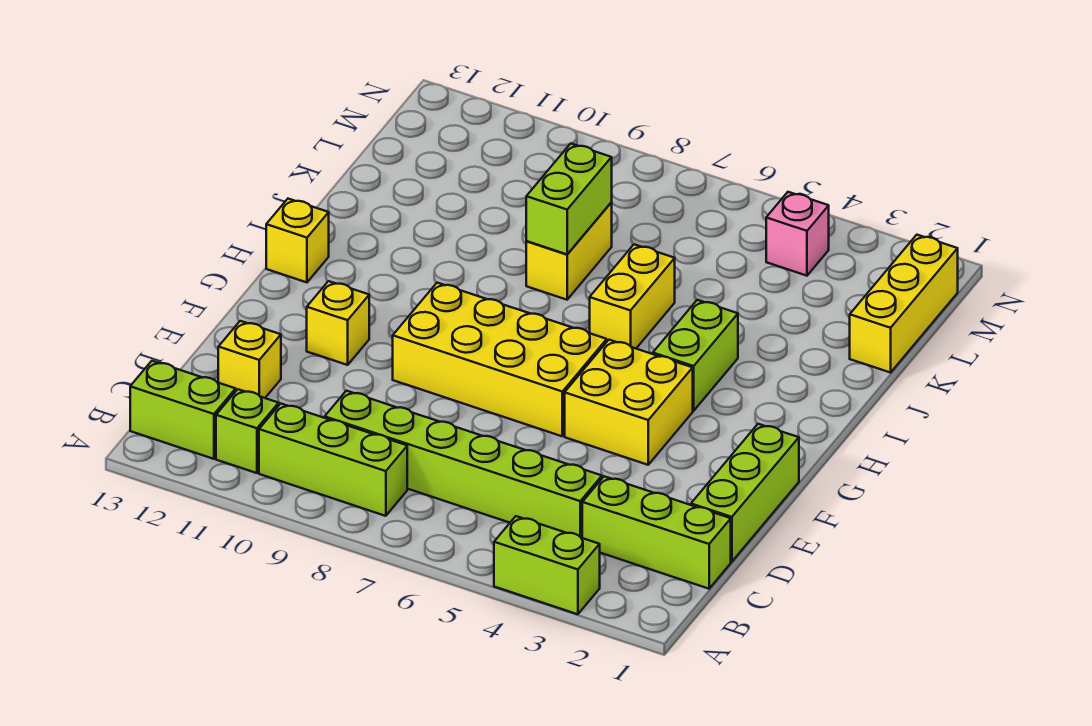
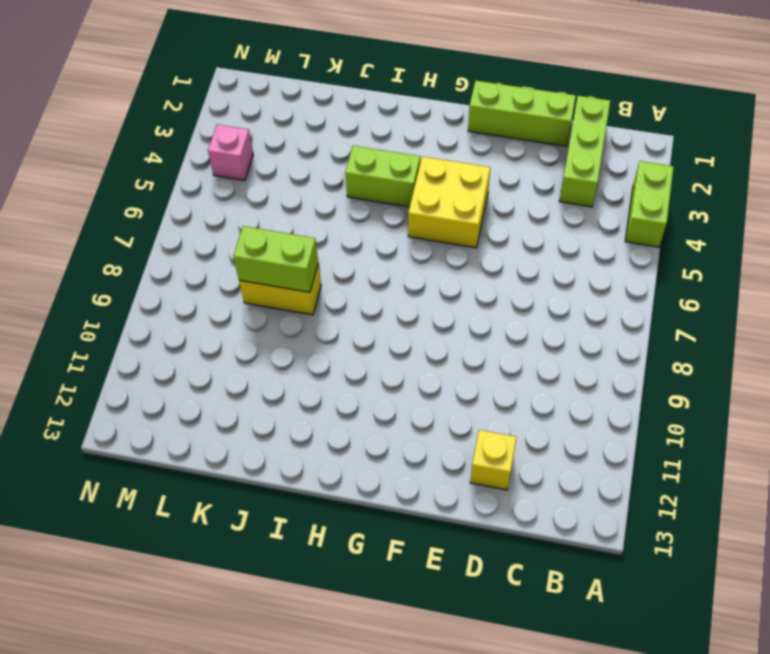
none -> lime brick B8:B10 level 1
none -> lime brick B11 level 1
none -> lime brick B12:B13 level 1

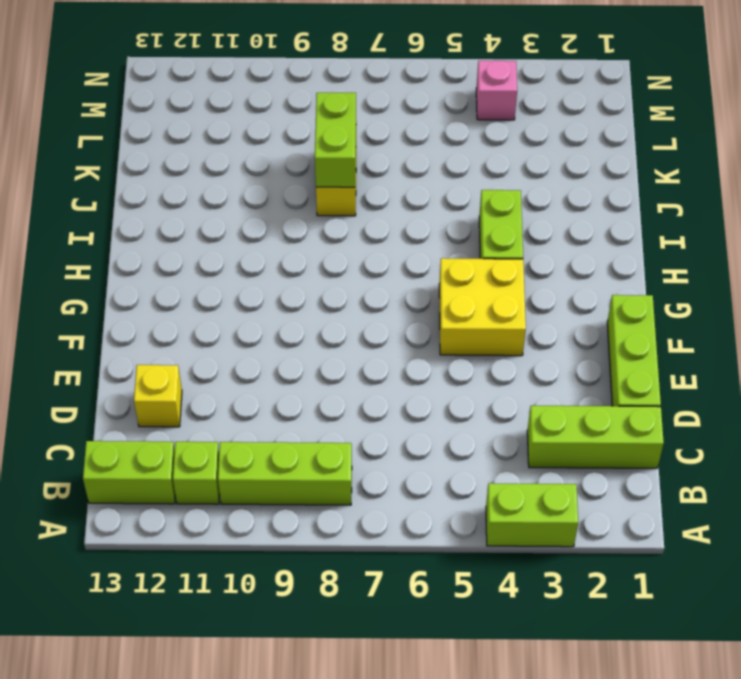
none -> lime brick C4:C9 level 1
none -> yellow brick F6:G9 level 1
none -> yellow brick F11 level 1

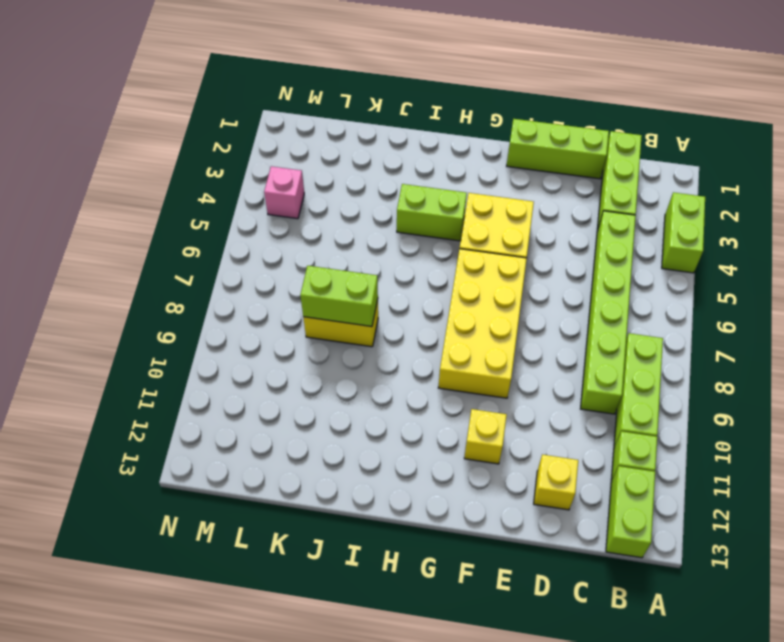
none -> yellow brick H13 level 1
none -> yellow brick I6:J6 level 1
none -> yellow brick K1:M1 level 1

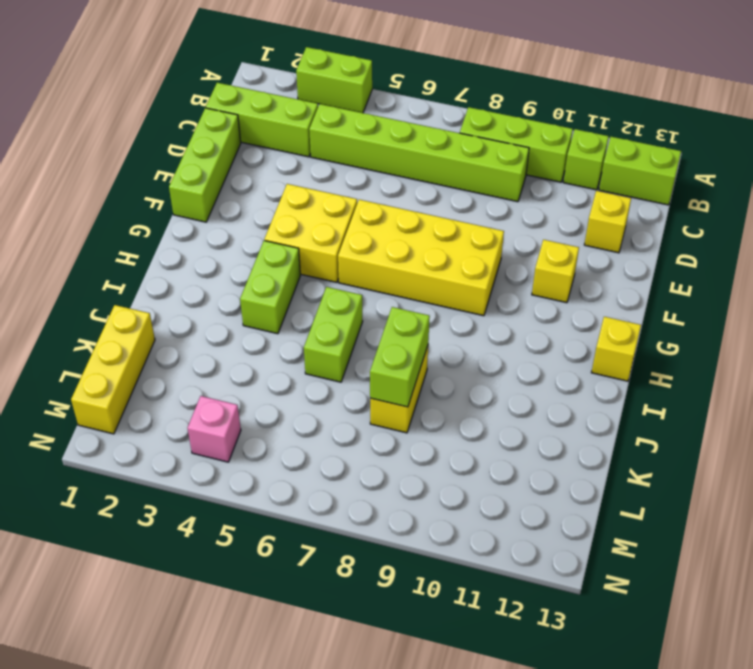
lime brick I6:J6 level 1 -> yellow brick I6:J6 level 1

